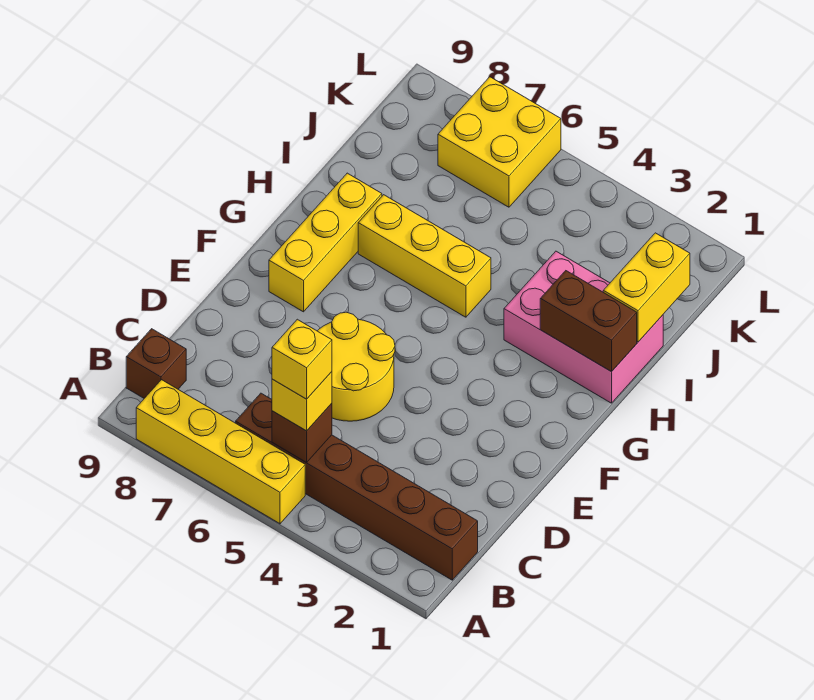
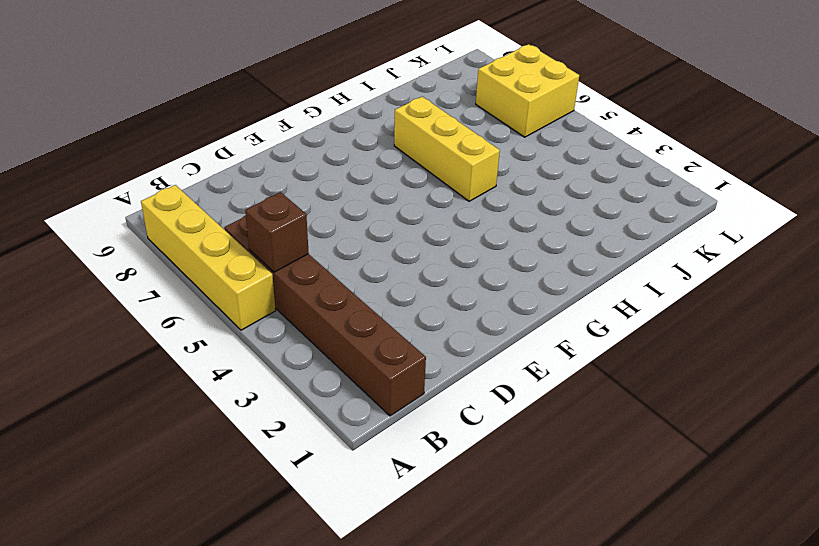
none -> brown brick B9 level 1
none -> yellow round brick D5:E6 level 1
none -> yellow brick F8:H8 level 1

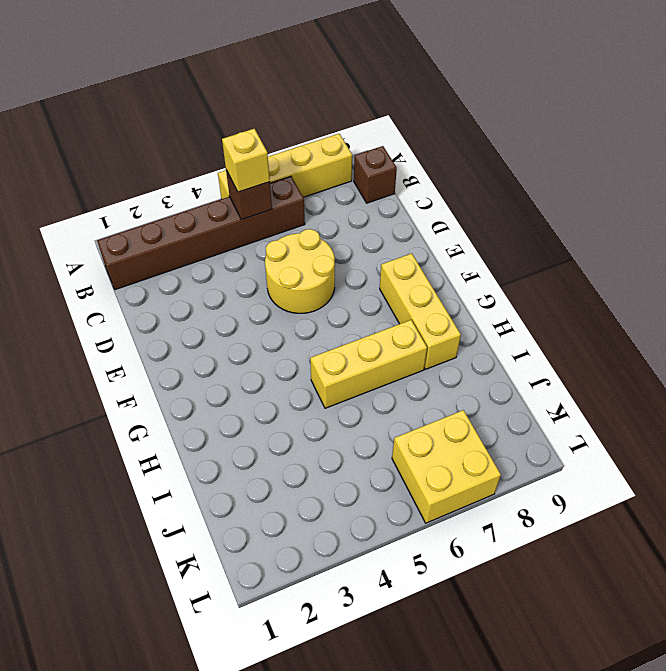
none -> pink brick H1:I3 level 1
none -> brown brick H1:H2 level 2
none -> yellow brick I1:J1 level 2

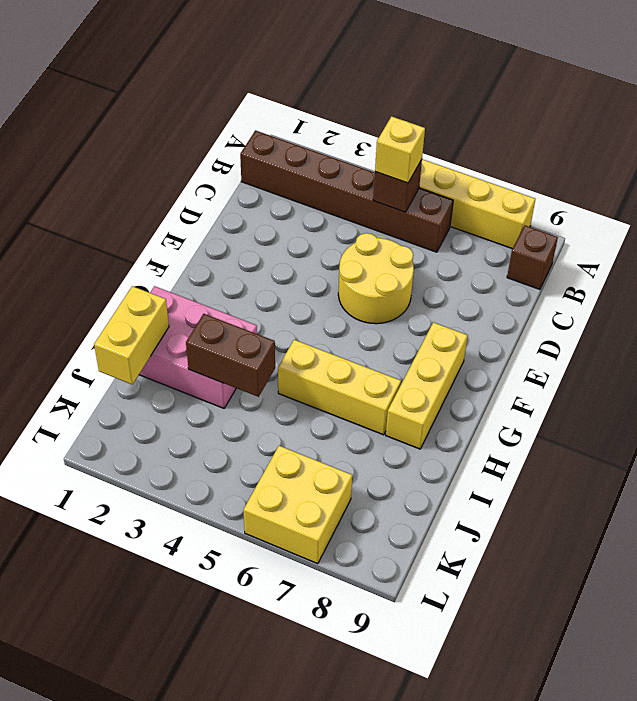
brown brick I3:I4 level 2 -> brown brick H1:H2 level 2
none -> yellow brick B5 level 4

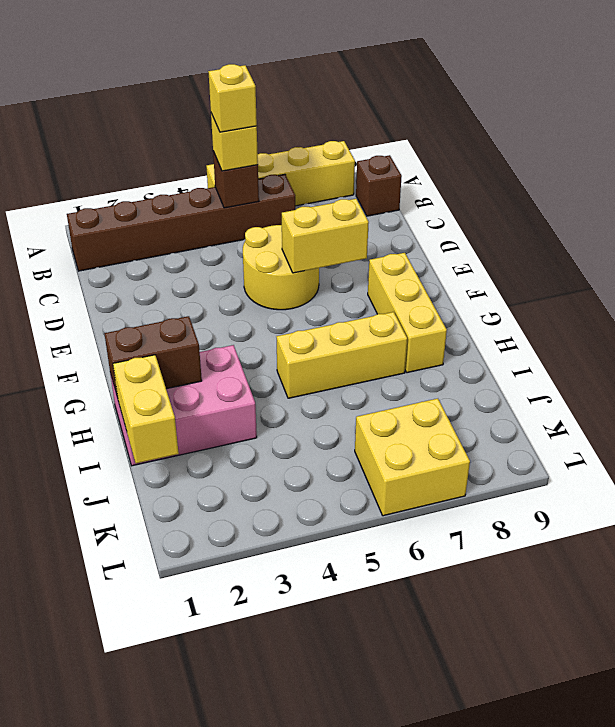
yellow brick E6:E7 level 2 -> none

